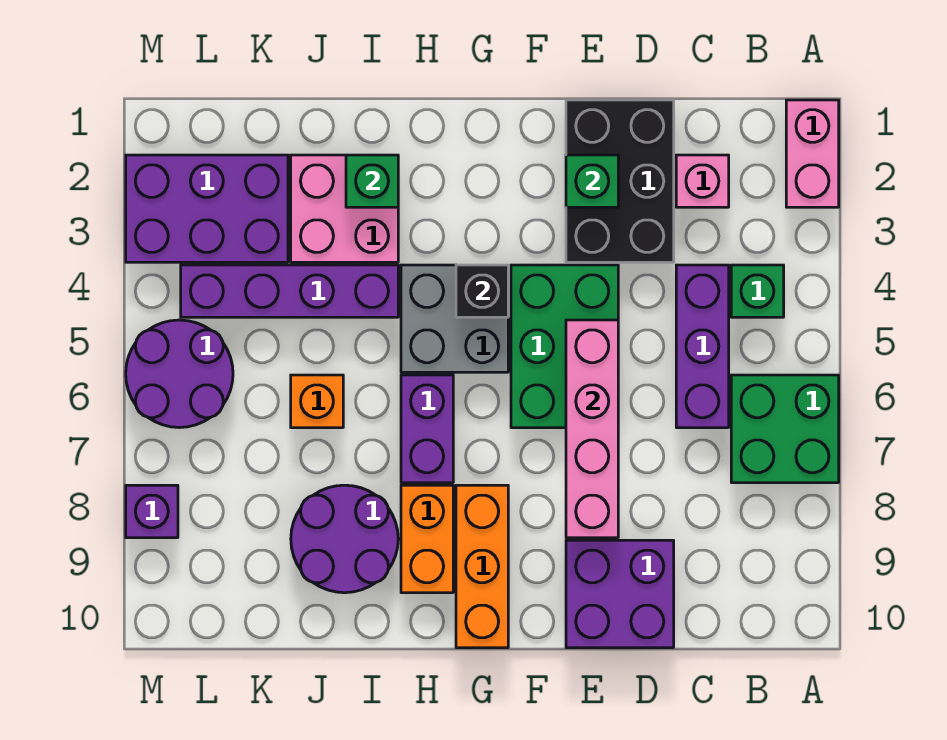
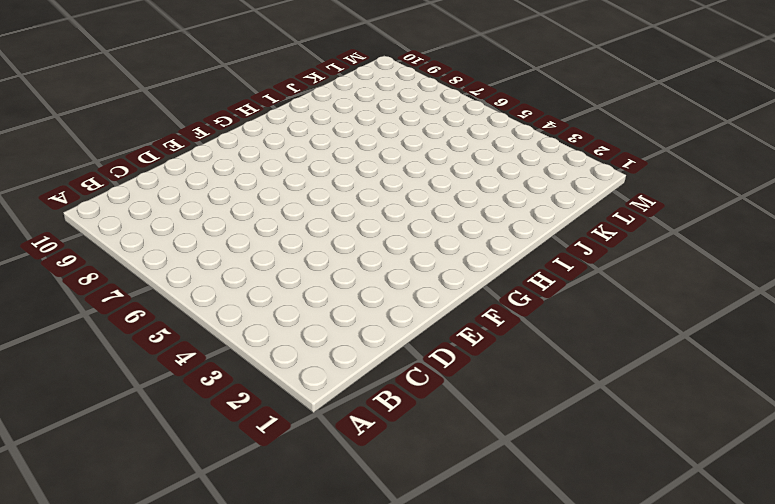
none -> pink brick A1:A2 level 1
none -> green brick A6:B7 level 1
none -> green brick B4 level 1

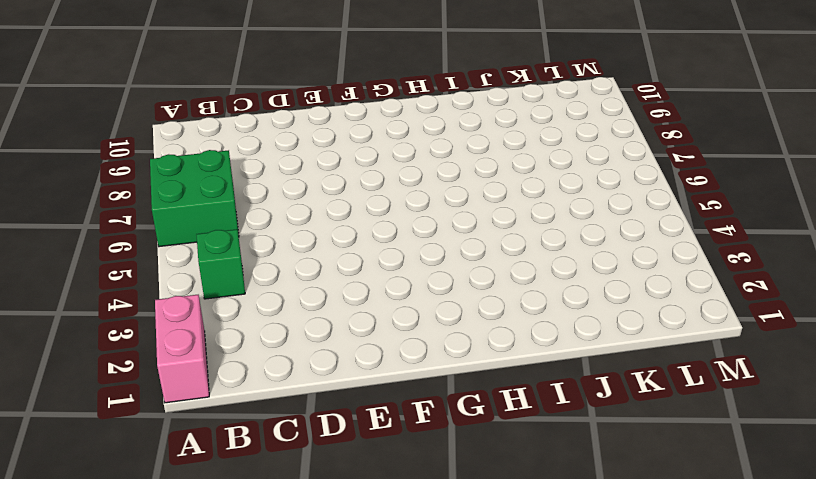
none -> pink brick C2 level 1
none -> purple brick C4:C6 level 1
none -> black brick D1:E3 level 1

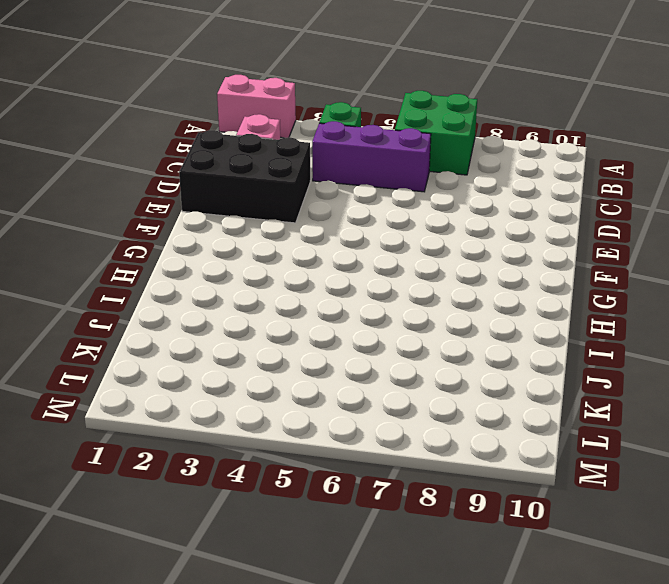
none -> purple brick D9:E10 level 1
none -> green brick E4:F6 level 1
none -> grey brick G4:H5 level 1

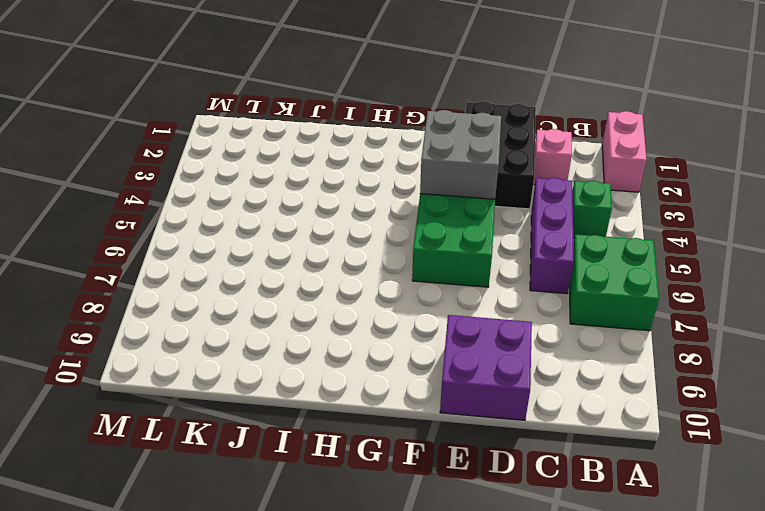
grey brick E3:F4 level 2 -> grey brick G4:H5 level 1
none -> orange brick G8:G10 level 1
none -> purple brick H6:H7 level 1
none -> orange brick H8:H9 level 1

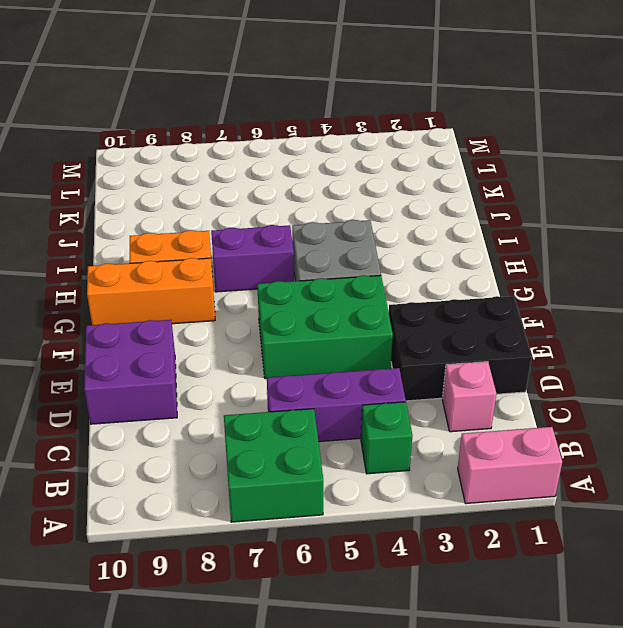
none -> pink brick I2:J3 level 1
none -> purple brick I4:L4 level 1
none -> purple round brick I8:J9 level 1

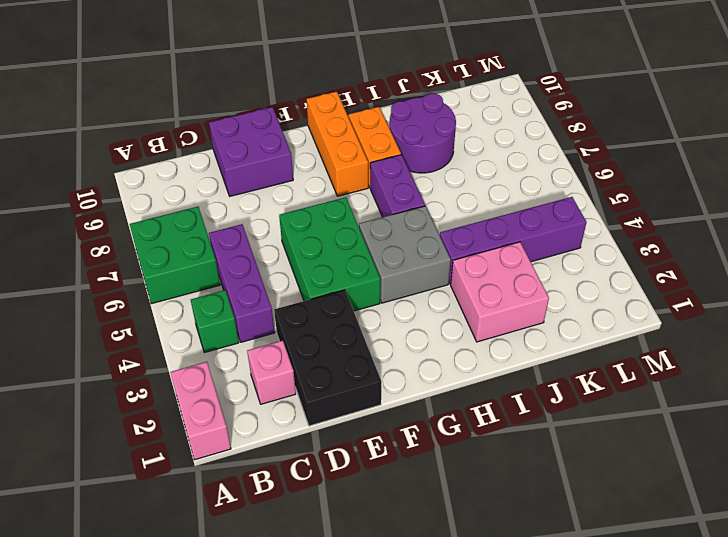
none -> orange brick J6 level 1
none -> purple brick K2:M3 level 1
none -> purple round brick L5:M6 level 1

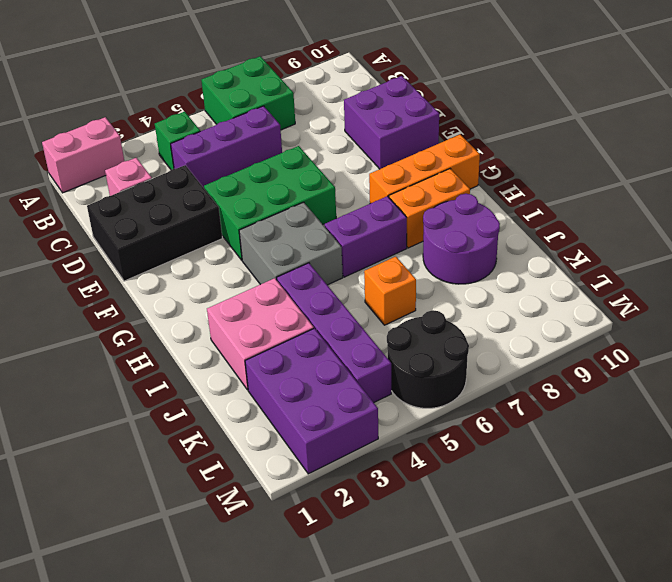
black round brick L5:M6 level 1 -> purple round brick L5:M6 level 1
none -> purple brick M8 level 1
none -> green brick E2 level 2
none -> pink brick E5:E8 level 2

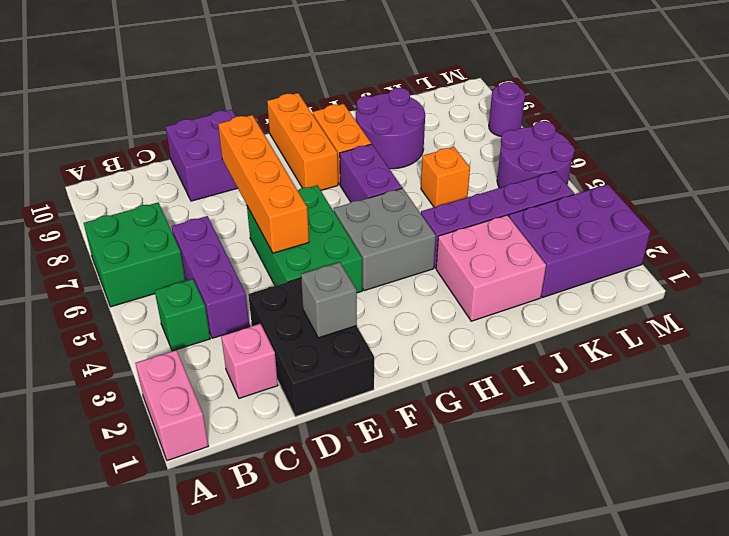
grey brick E2 level 2 -> green brick E2 level 2
orange brick E5:E8 level 2 -> pink brick E5:E8 level 2
purple round brick M8 level 1 -> purple brick M8 level 1
none -> black brick G4 level 2
none -> green brick I2 level 2

